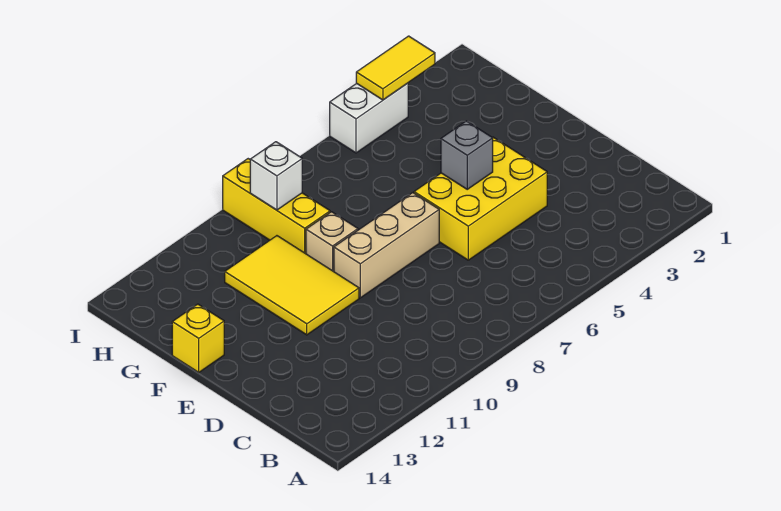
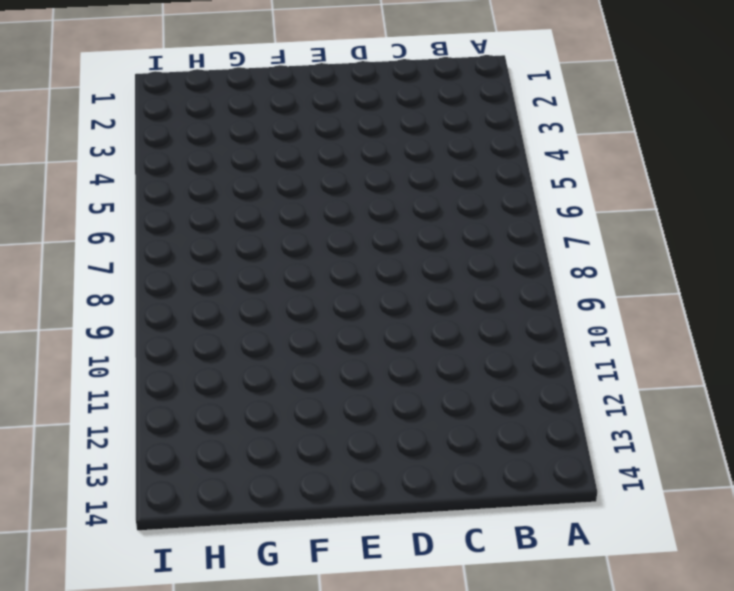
none -> yellow brick D4:E6 level 1
none -> tan brick E7:E9 level 1

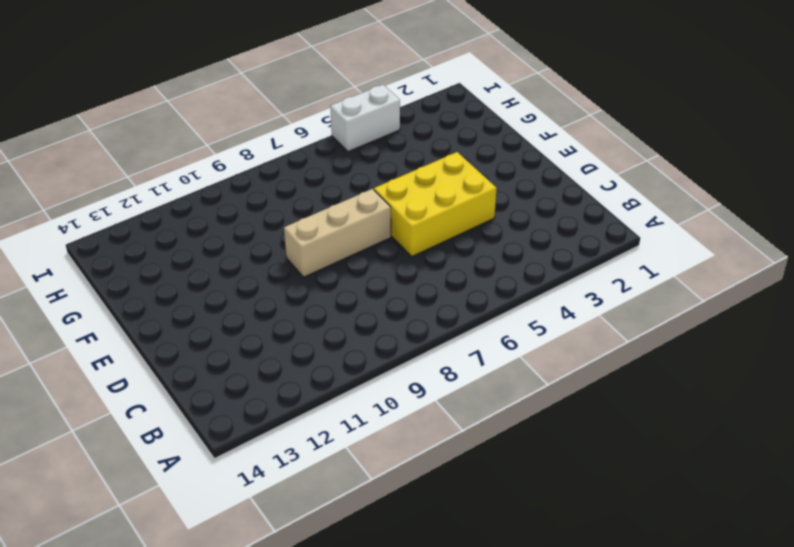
none -> yellow tile E10:G11 level 1
none -> tan brick F9 level 1

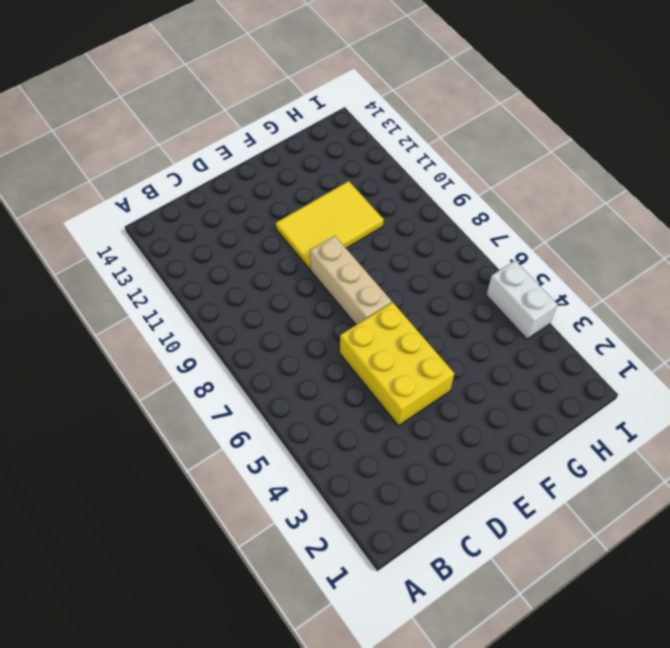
none -> tan brick F9 level 1
none -> yellow brick F14 level 1

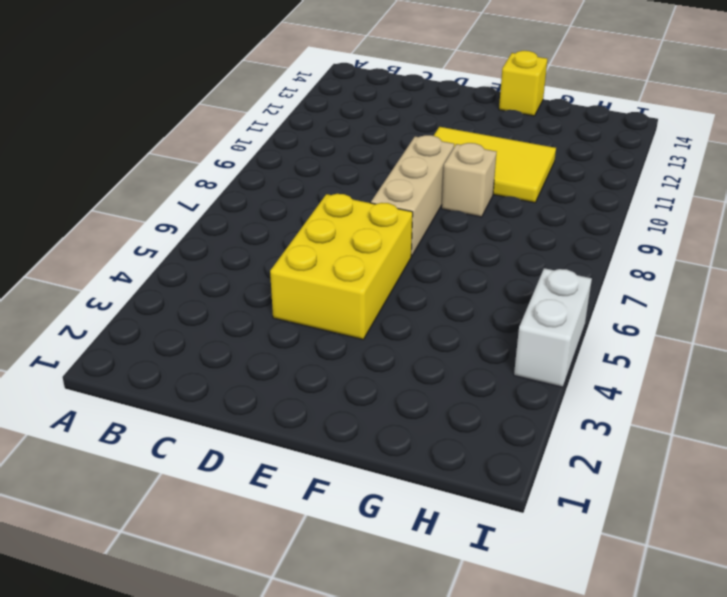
none -> yellow brick G9:I9 level 1
none -> grey brick E5 level 2

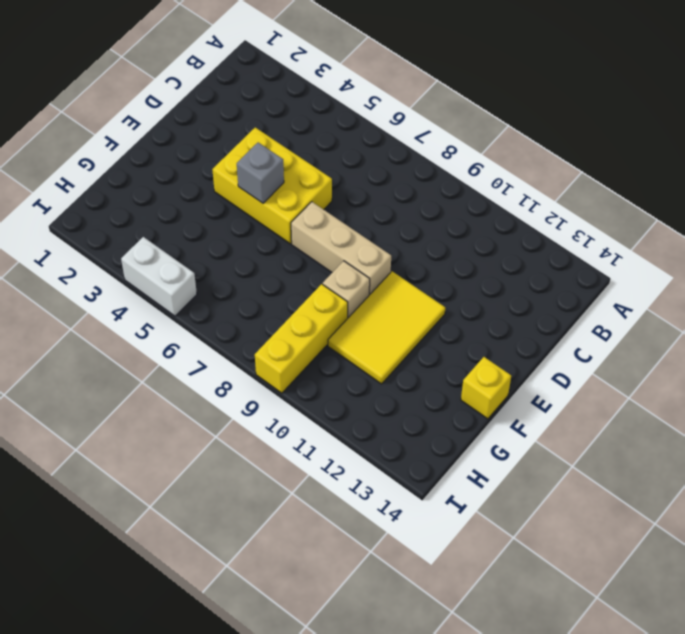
none -> white brick H9 level 2
none -> yellow tile I3:I4 level 2

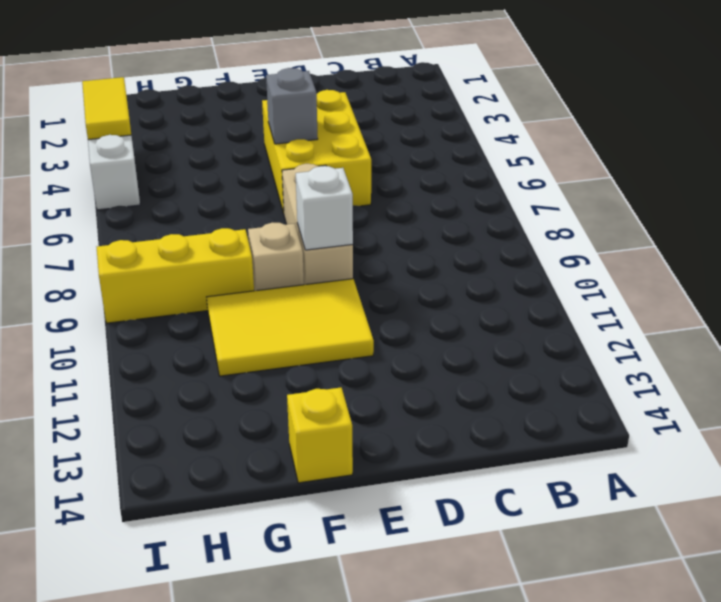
white brick E9 level 2 -> white brick H9 level 2

